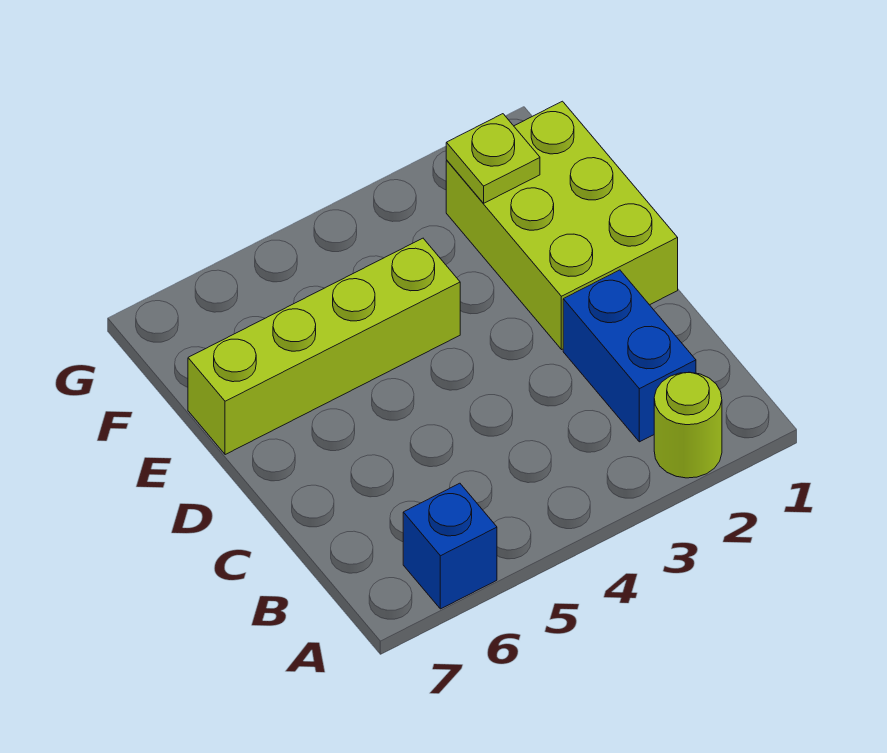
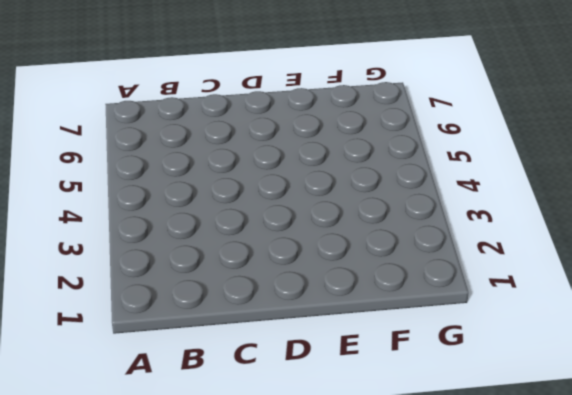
none -> lime round brick A2 level 1
none -> blue brick A6 level 1

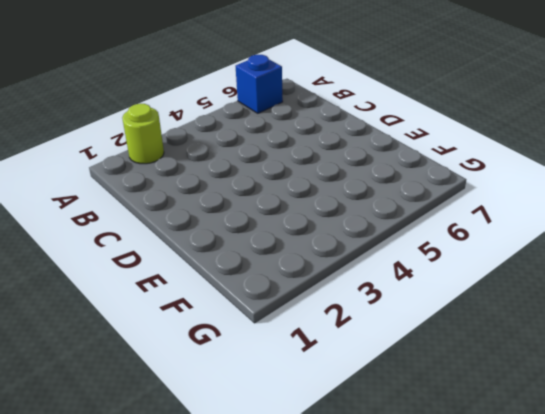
none -> blue brick B2:C2 level 1
none -> lime brick D1:F2 level 1

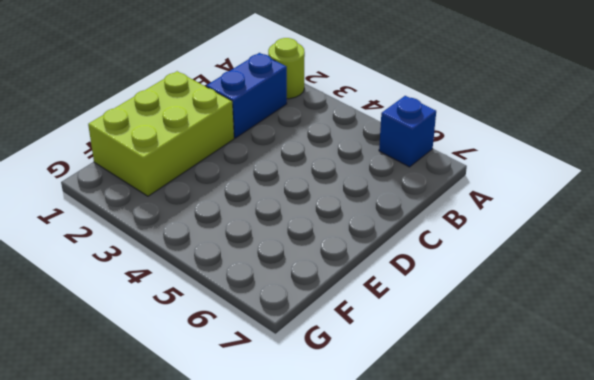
none -> lime brick E4:E7 level 1
none -> lime plate F2 level 2

